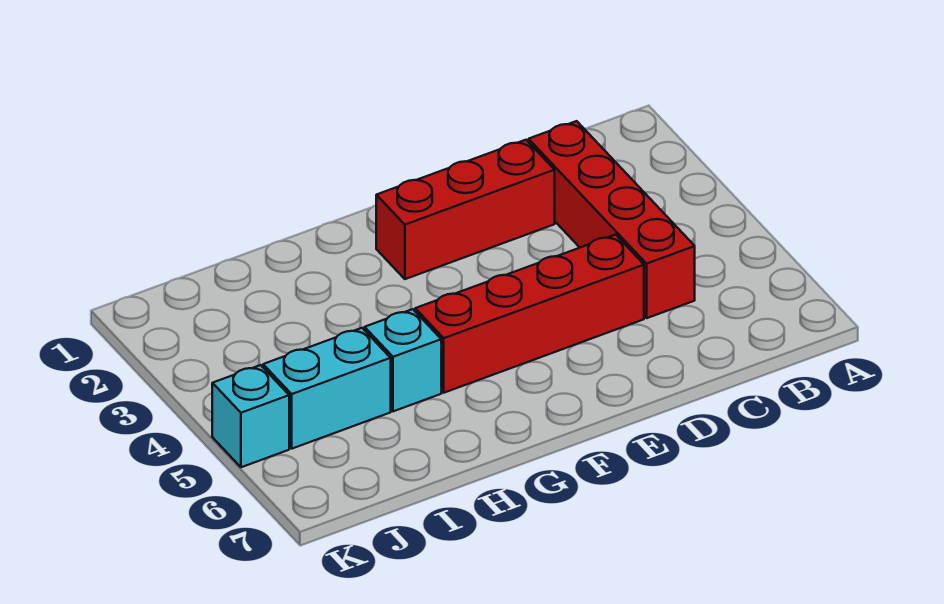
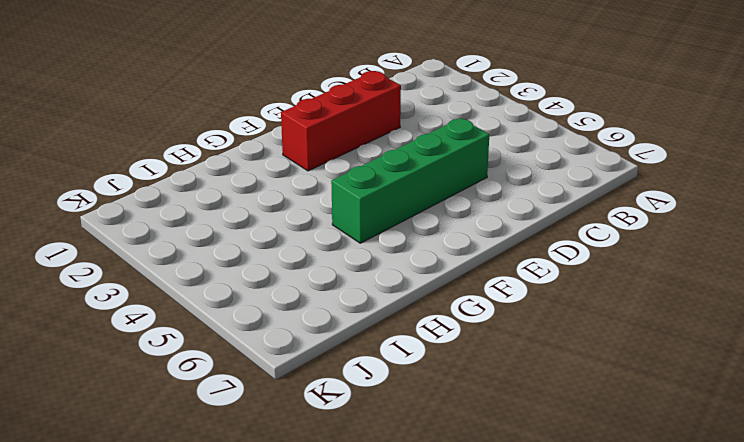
green brick D5:G5 level 1 -> red brick D5:G5 level 1
none -> red brick C2:C5 level 1
none -> cyan brick H5 level 1

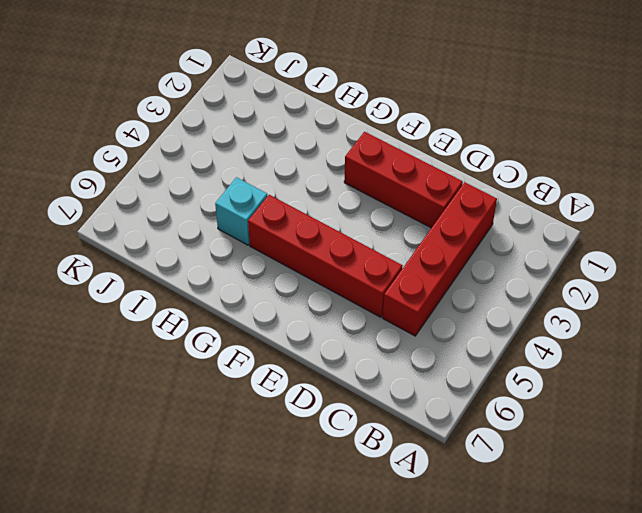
none -> cyan brick I5:J5 level 1
none -> cyan brick K5 level 1

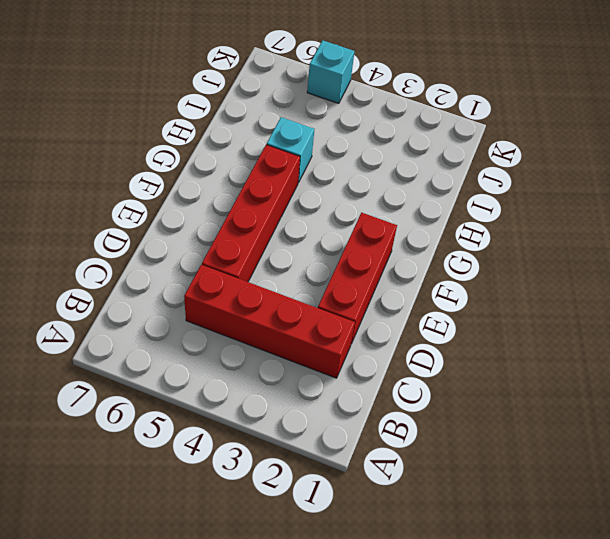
none -> cyan brick I5:J5 level 1

